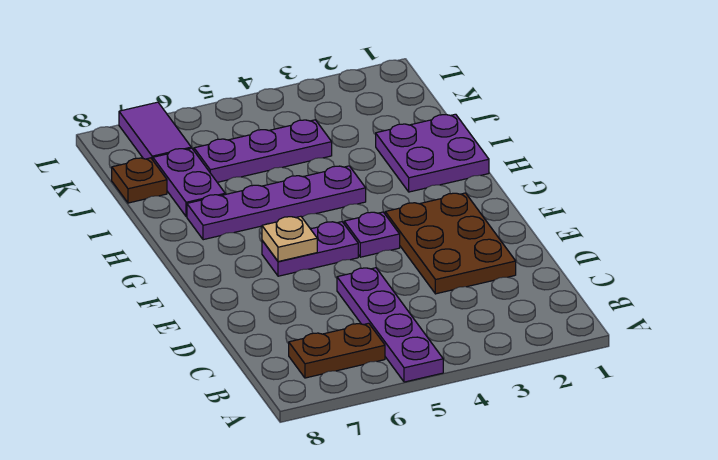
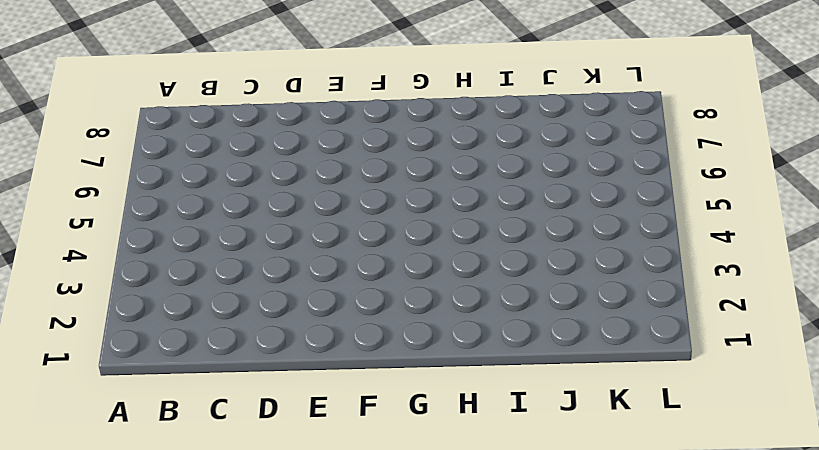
none -> purple plate A5:D5 level 1
none -> brown plate B6:B7 level 1
none -> brown plate D2:F3 level 1

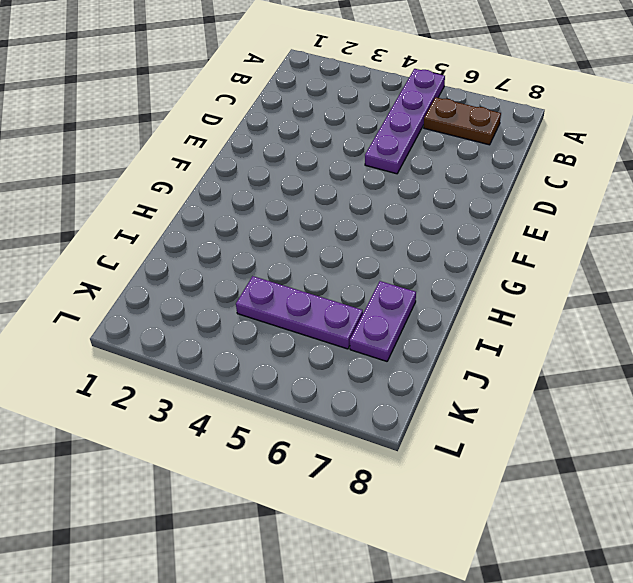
none -> brown plate D2:F3 level 1
none -> purple plate F4 level 1
none -> purple plate F5:F6 level 1

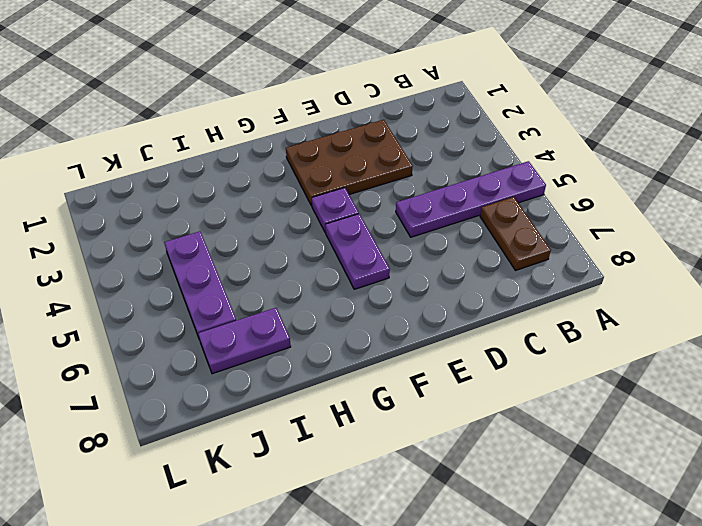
none -> purple plate H1:I2 level 1
none -> purple plate H4:H7 level 1
none -> brown plate J8 level 1

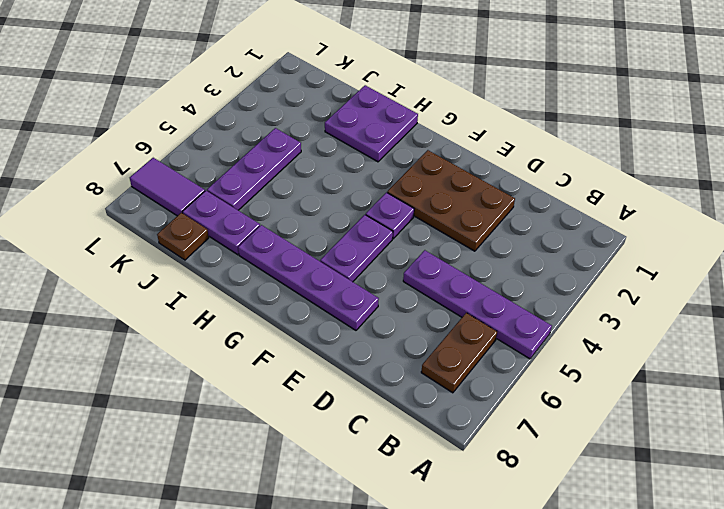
purple plate E7:H7 level 1 -> purple plate H4:H7 level 1
none -> tan plate F6 level 2

